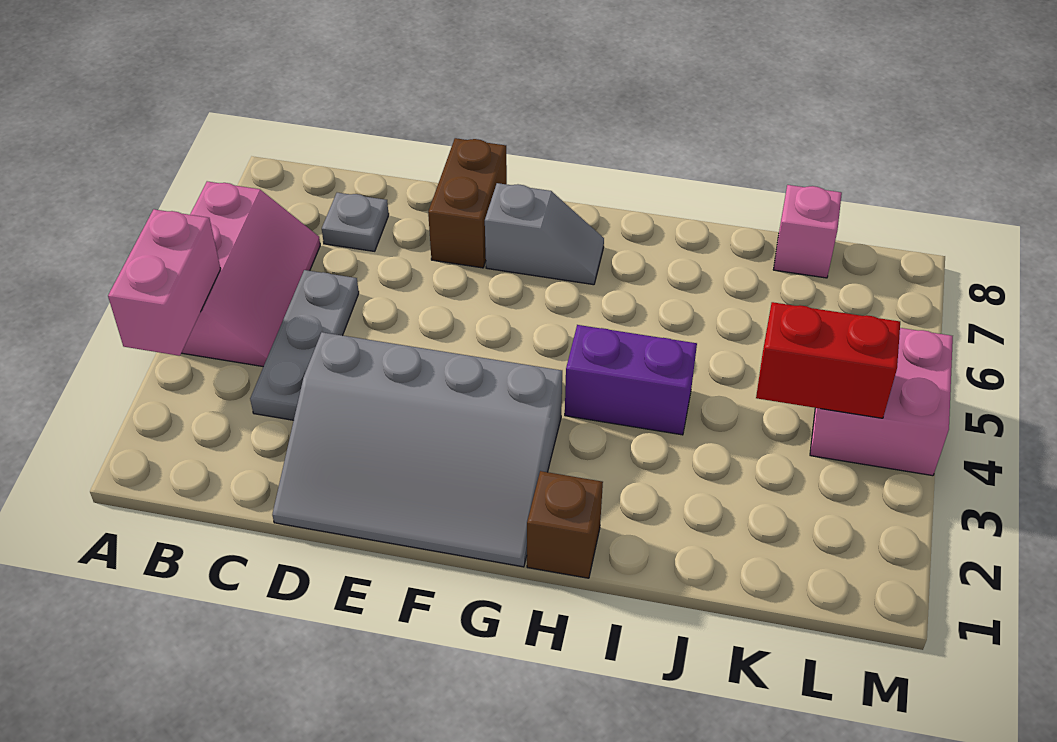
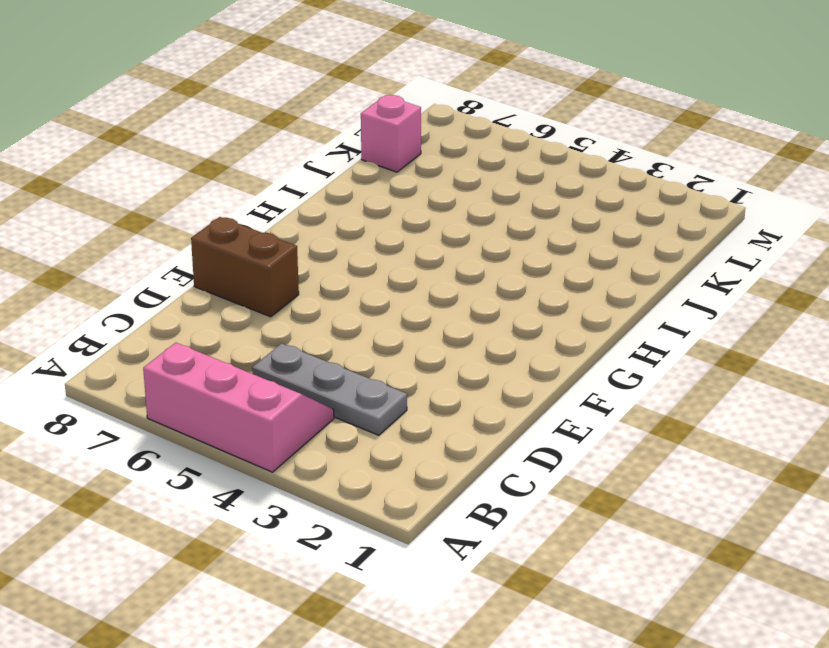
none -> grey plate C7 level 1
none -> grey slope D1:G3 level 1 top 3
none -> grey slope F7:G7 level 1 top F

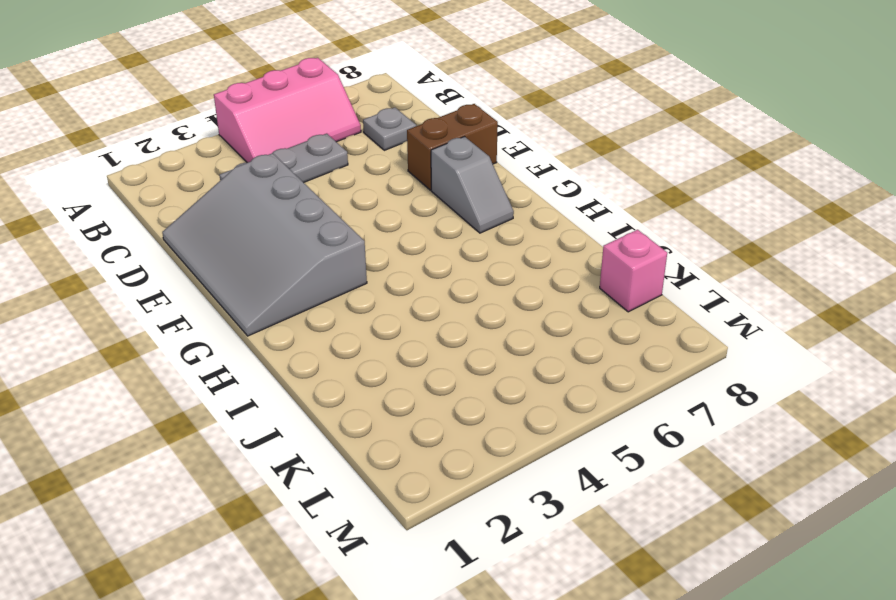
none -> brown brick H1 level 1
none -> purple brick H4:I4 level 1
none -> pink brick L4:M5 level 1

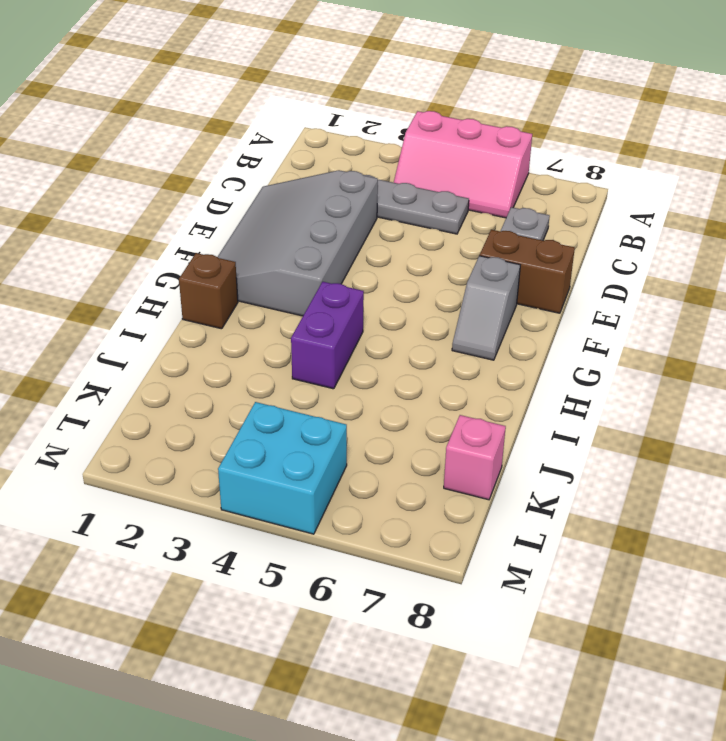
cyan brick L4:M5 level 1 -> pink brick L4:M5 level 1
none -> pink brick A3:A4 level 2
none -> red brick K4:L4 level 2

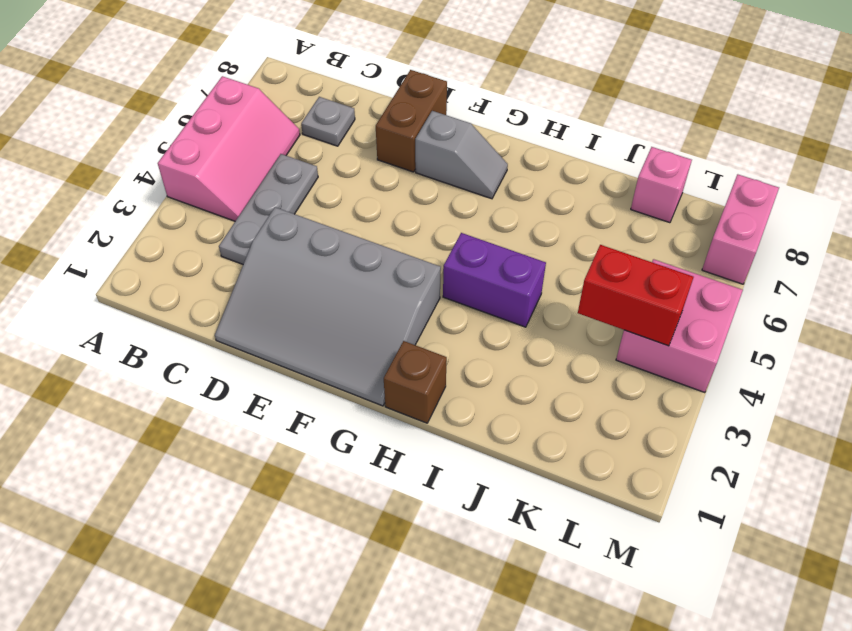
pink brick M7:M8 level 1 -> pink brick A3:A4 level 2

